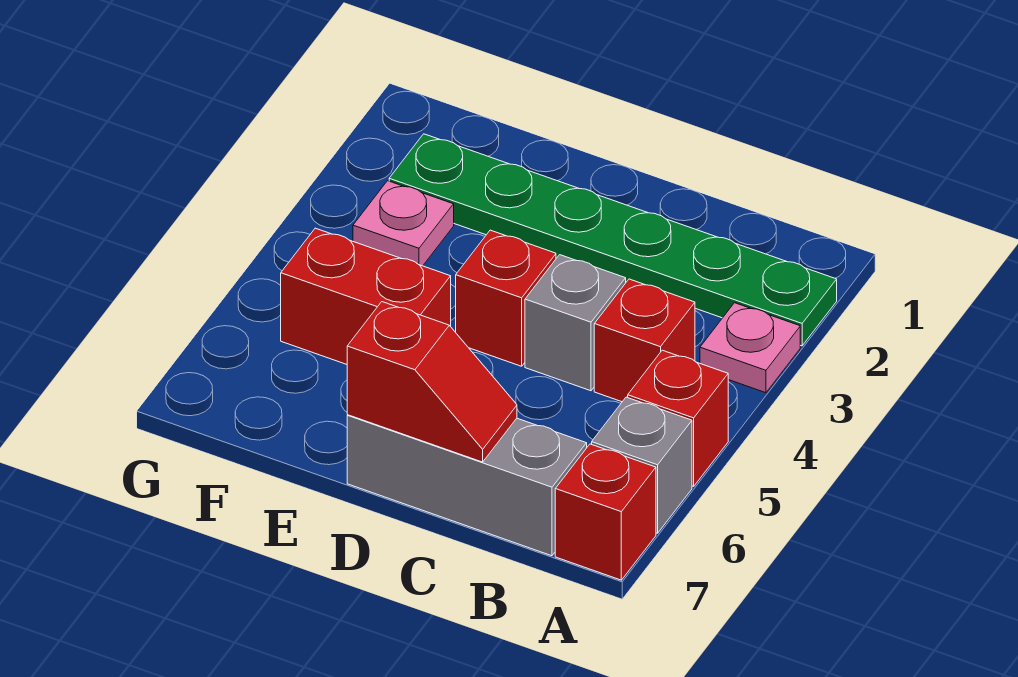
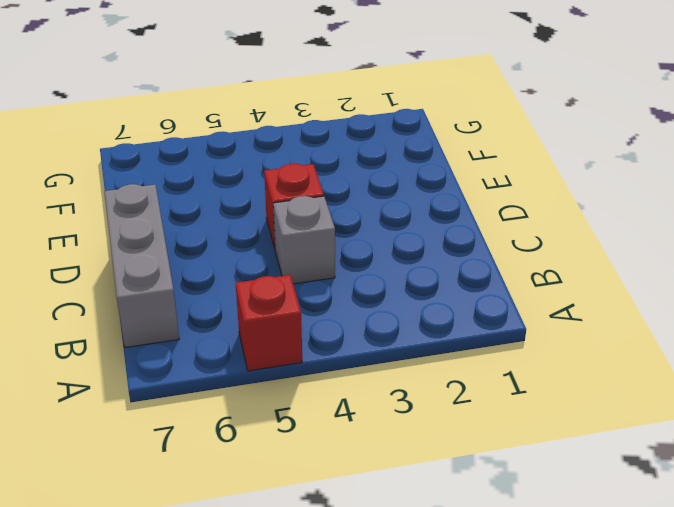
none -> green plate A2:F2 level 1
none -> pink plate A3 level 1
none -> grey brick A6 level 1

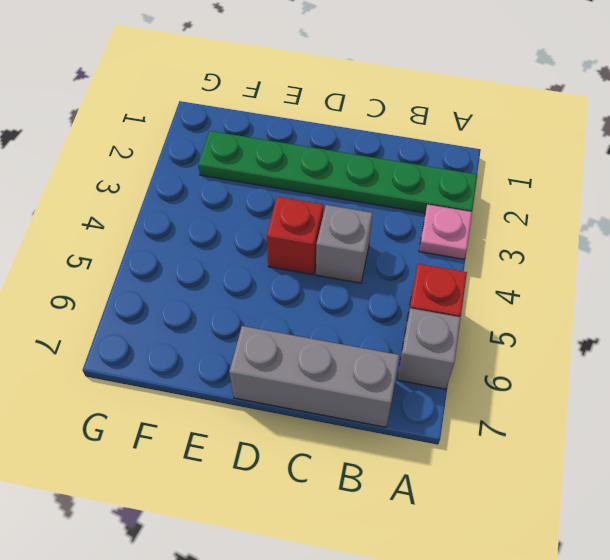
none -> red brick A7 level 1
none -> red brick B4 level 1
none -> red brick E5:F5 level 1

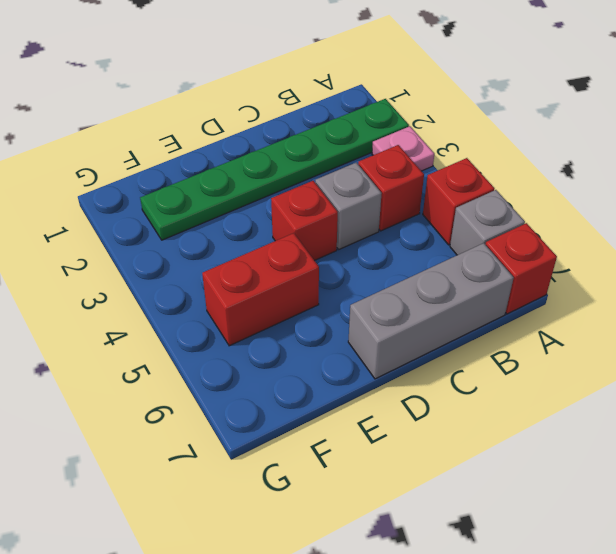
none -> pink plate F3 level 1
none -> red slope C7:D7 level 2 top D

